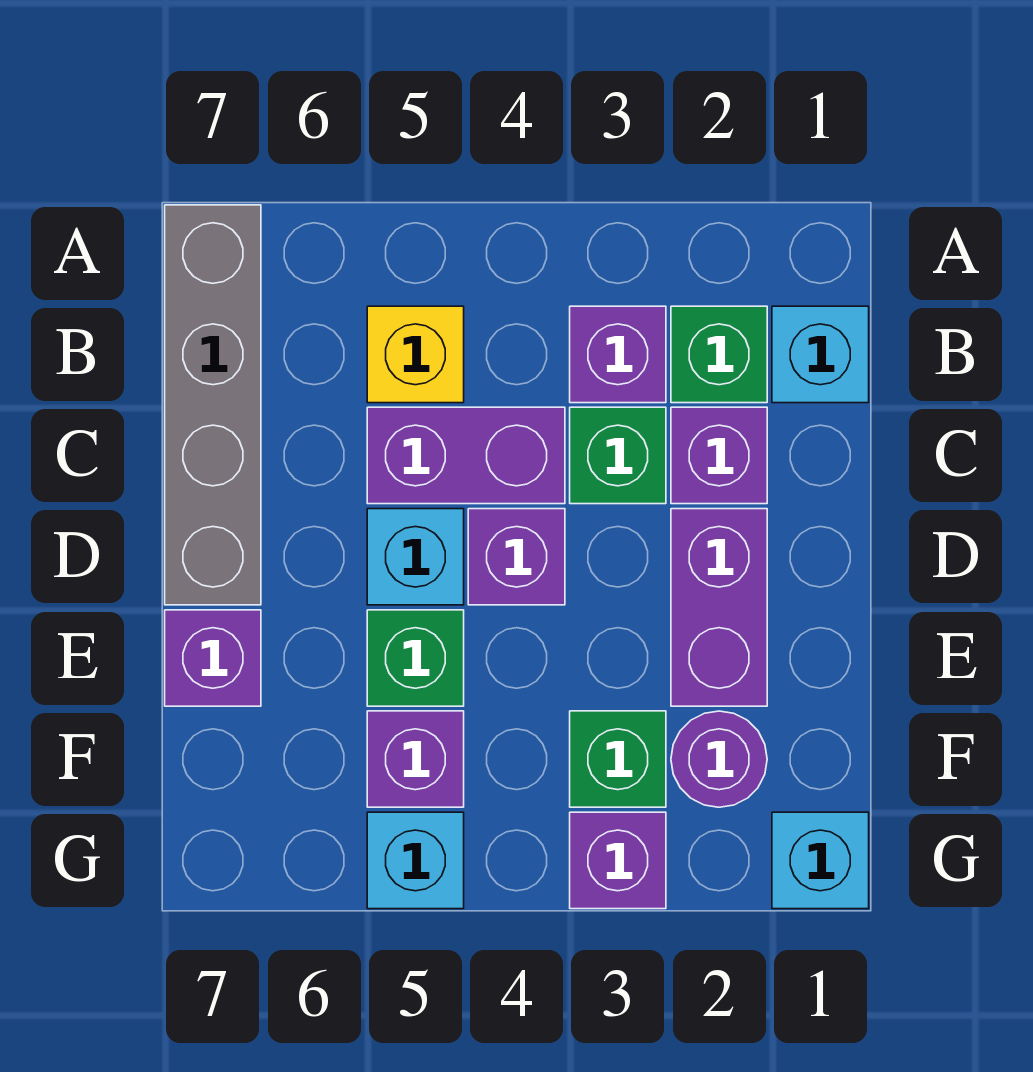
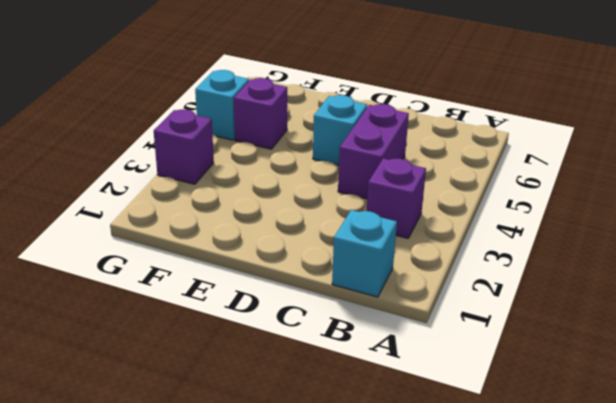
none -> grey brick A7:D7 level 1
none -> green brick B2 level 1
none -> yellow brick B5 level 1

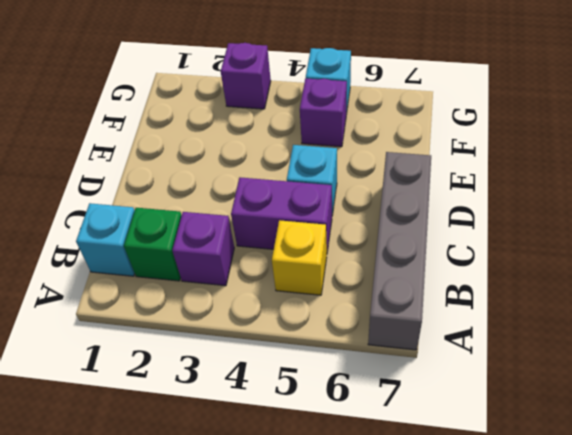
none -> purple brick C2 level 1
none -> green brick C3 level 1
none -> purple brick D2:E2 level 1

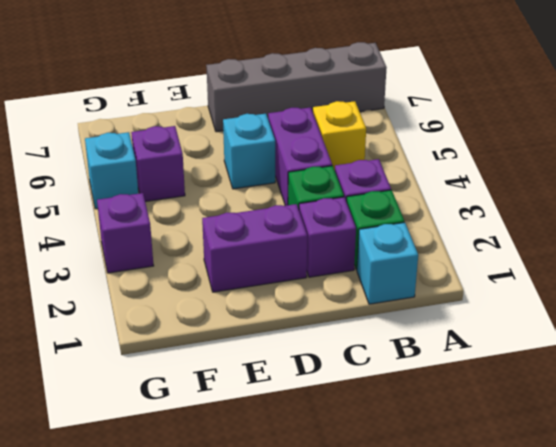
none -> purple brick D4 level 1
none -> green brick E5 level 1
none -> purple brick E7 level 1

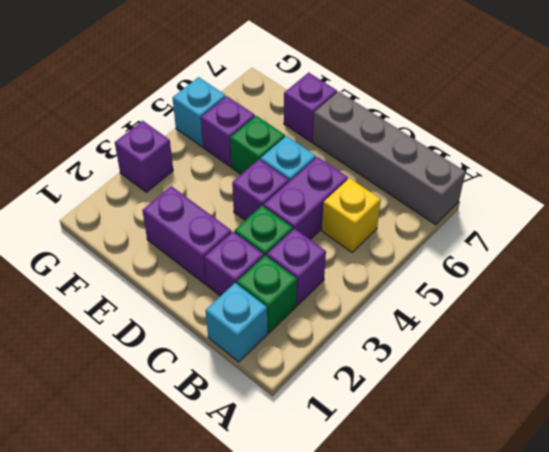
none -> purple round brick F2 level 1
none -> green brick F3 level 1
none -> cyan brick G1 level 1

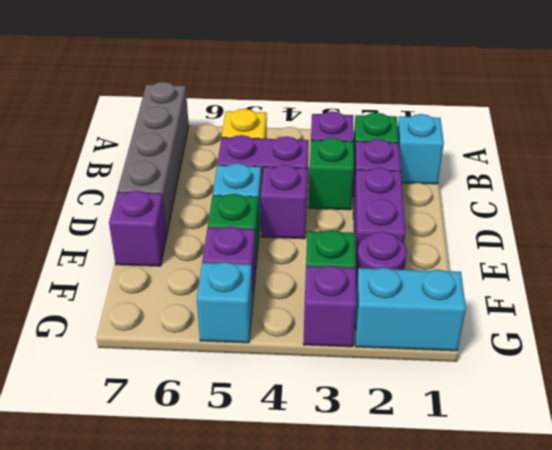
cyan brick G1:G2 level 1 -> cyan brick G1 level 1

